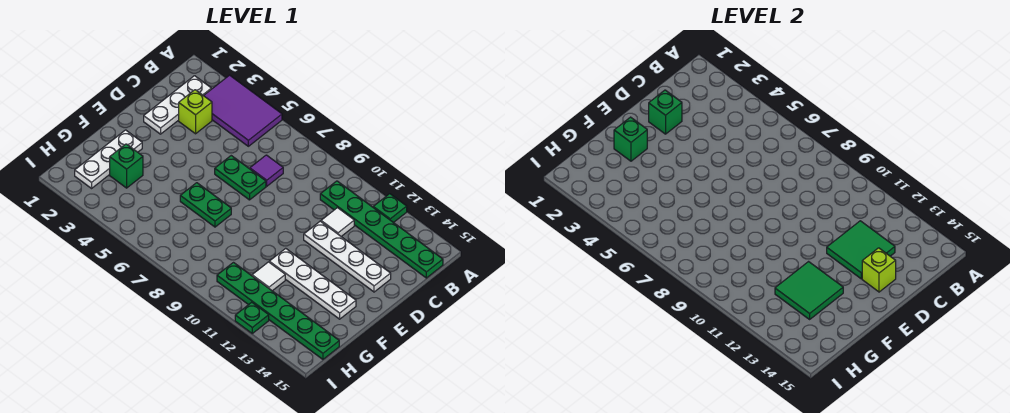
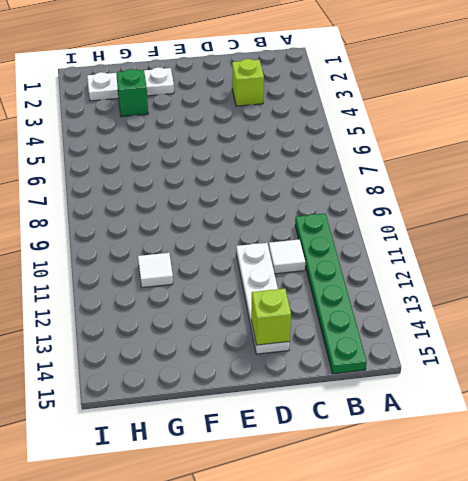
none -> purple tile A3:B5 level 1
none -> green plate A12 level 1
none -> white plate B2:D2 level 1

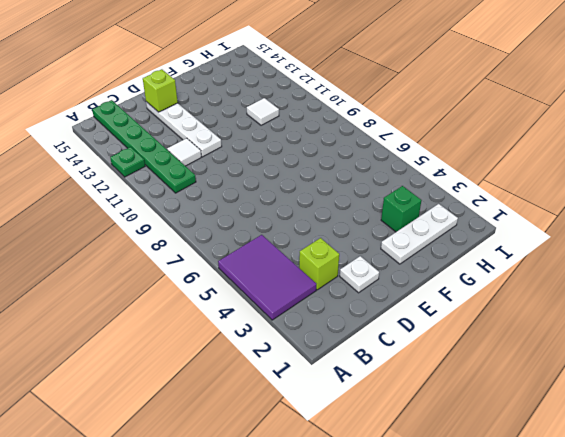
white plate D2 level 1 -> white plate B2:D2 level 1
none -> purple tile C7 level 1
none -> green plate D6:D7 level 1
none -> green plate F6:F7 level 1

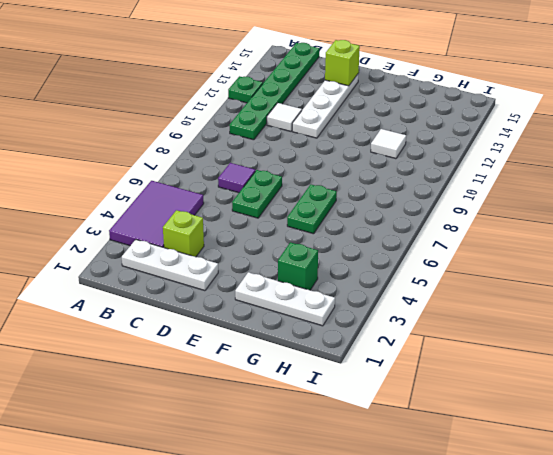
none -> white plate F11:F14 level 1
none -> green plate H10:H15 level 1
none -> green plate I12 level 1

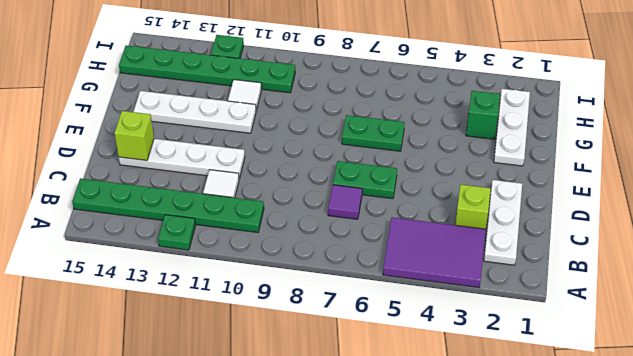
none -> green tile C12:D13 level 2
none -> green brick D2 level 2
none -> green brick F2 level 2

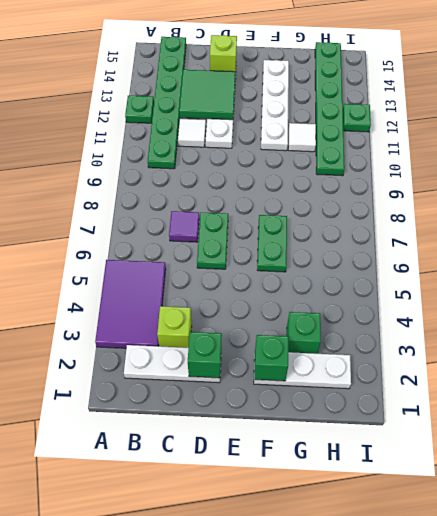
none -> green tile F12:G13 level 2

